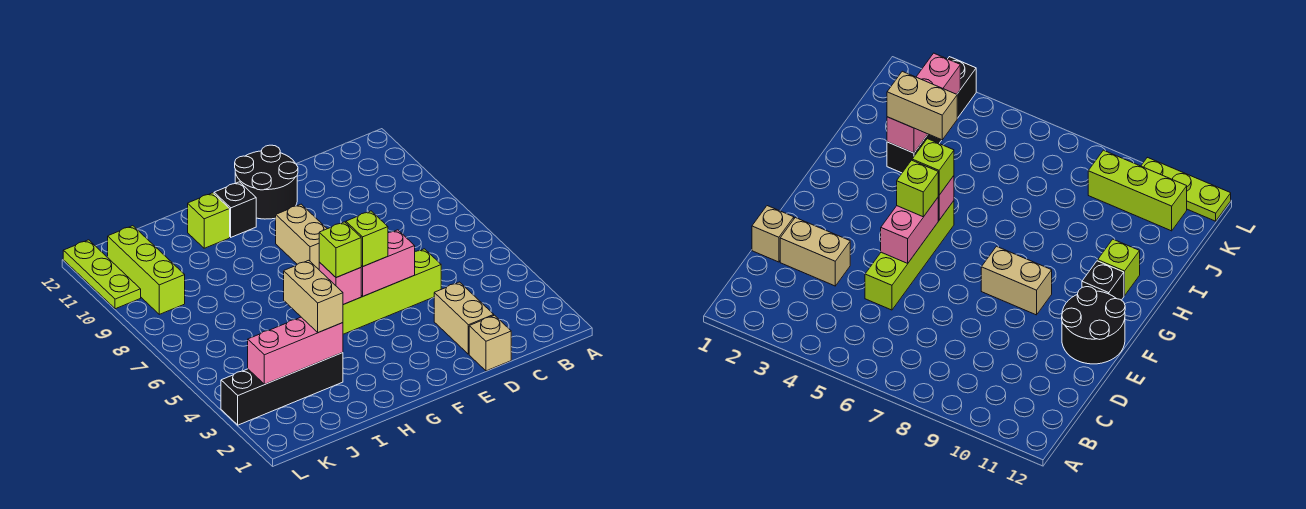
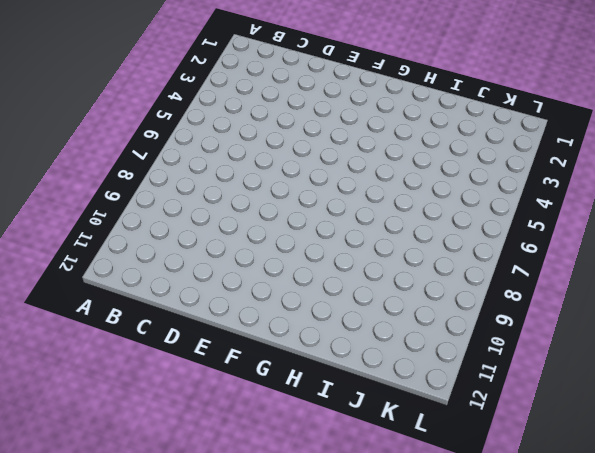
none -> tan brick D1 level 1
none -> tan brick D2:D3 level 1
none -> lime brick D5:G5 level 1

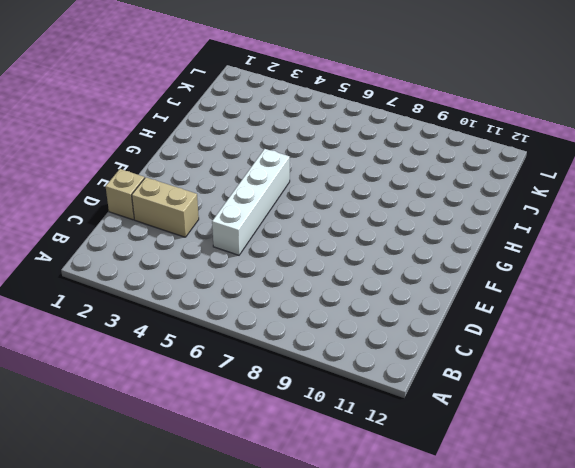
white brick D5:G5 level 1 -> lime brick D5:G5 level 1
none -> black round brick E11:F12 level 1
none -> tan brick F8:F9 level 1
none -> black brick G11 level 1

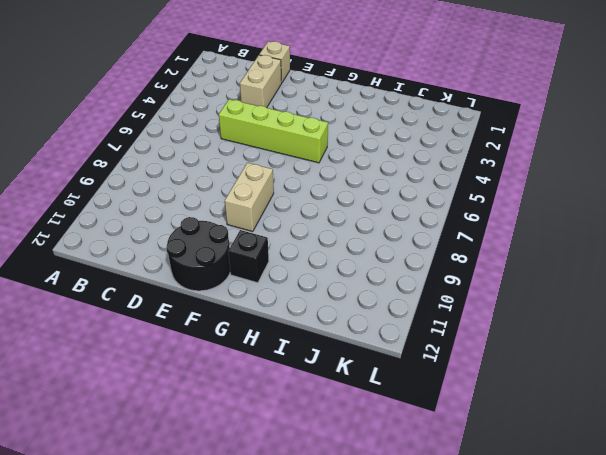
none -> lime brick H11 level 1
none -> black brick I3:L3 level 1
none -> lime brick K9:K11 level 1

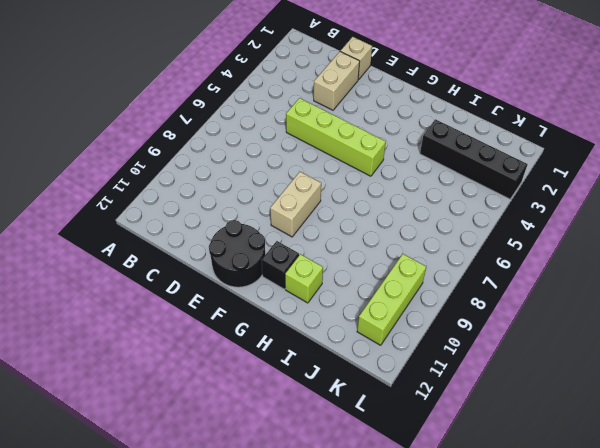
none -> lime plate L10:L12 level 1
none -> pink brick E5:F5 level 2
none -> pink brick G5 level 2

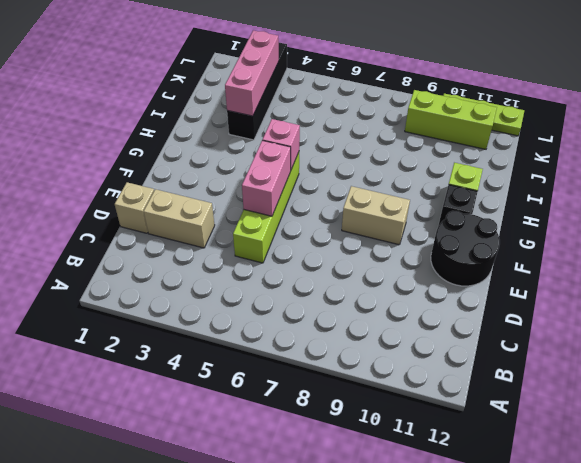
none -> lime brick F5 level 3
none -> lime brick G5 level 3
none -> tan brick I3:I4 level 3

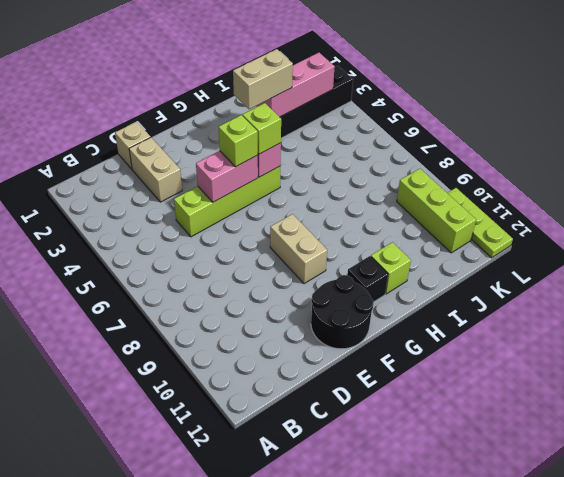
tan brick H3:I3 level 3 -> tan brick I3:I4 level 3

